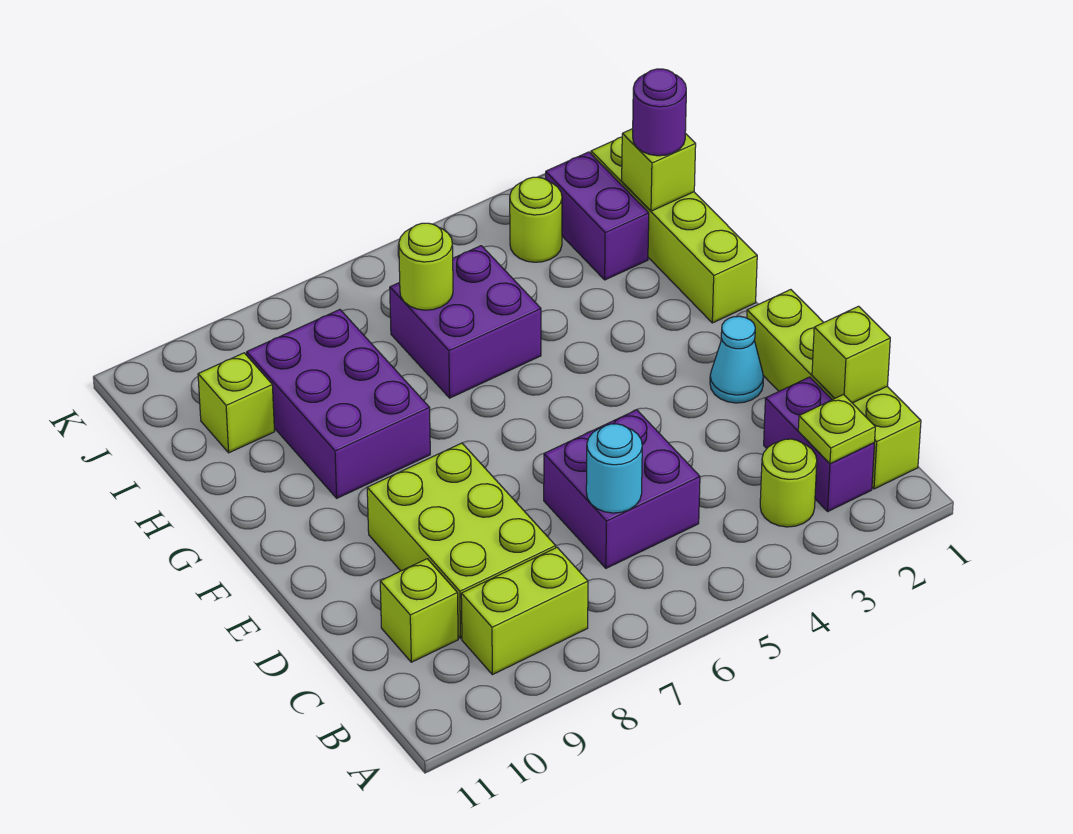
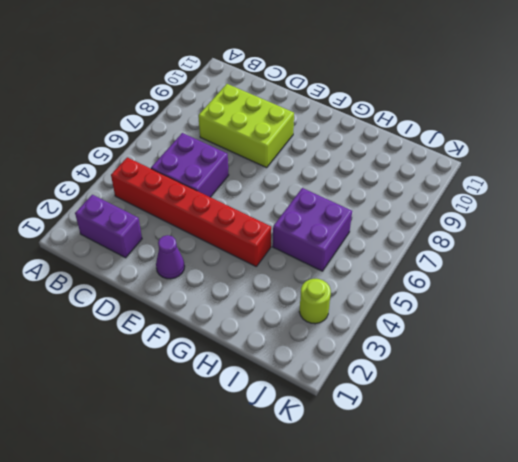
red brick B4:G4 level 1 -> none
purple cone E2 level 1 -> cyan cone E2 level 1
none -> lime brick B1:E1 level 1
none -> lime round brick B3 level 1
none -> lime brick B8:B9 level 1

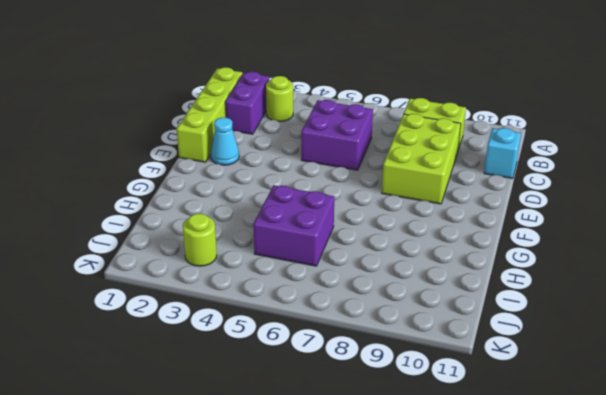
cyan brick C11 level 1 -> none
none -> lime brick C10 level 1
none -> lime brick G1:J1 level 1
none -> purple brick G8:I9 level 1

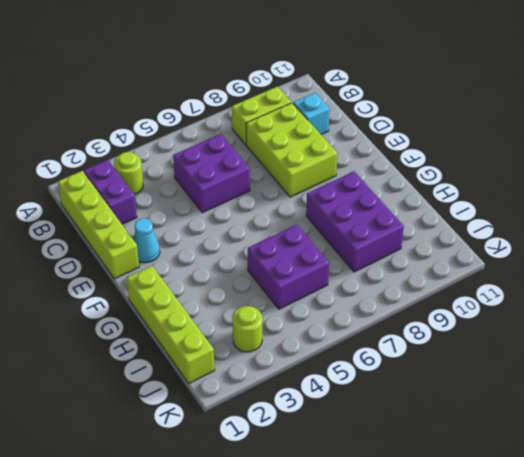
cyan brick C10 level 1 -> lime brick C10 level 1
none -> purple brick I2:J2 level 1
none -> lime brick I10 level 1
none -> lime plate B2 level 2

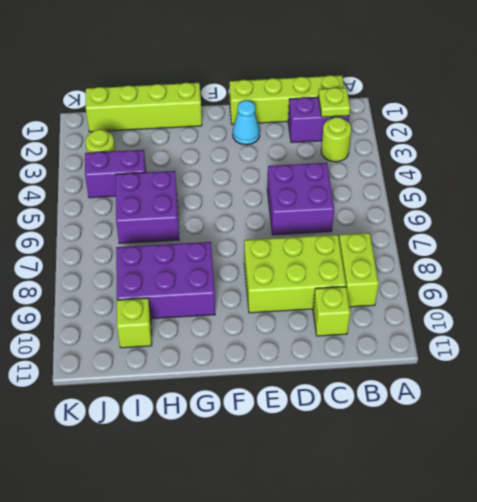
purple brick I4:J4 level 1 -> purple brick I2:J2 level 1
none -> lime brick C1 level 2
none -> cyan round brick C6 level 2
none -> lime brick I1 level 2

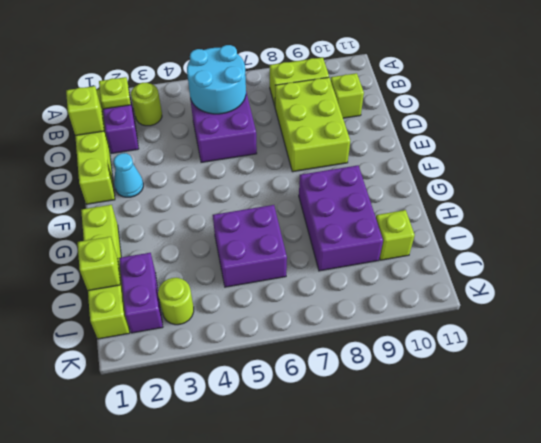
cyan round brick B5:C6 level 2 -> cyan round brick C6 level 2
none -> lime round brick I6 level 2
none -> purple round brick I1 level 3

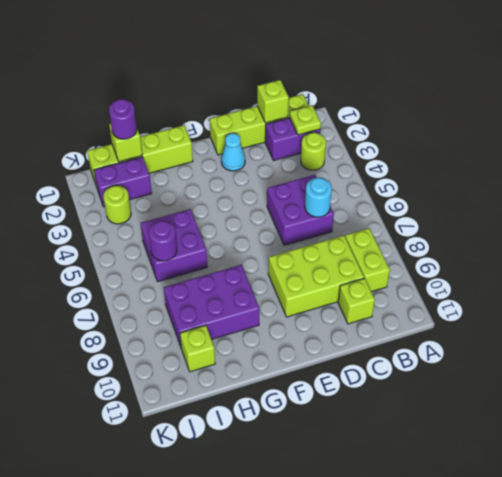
purple round brick I6 level 2 -> lime round brick I6 level 2

